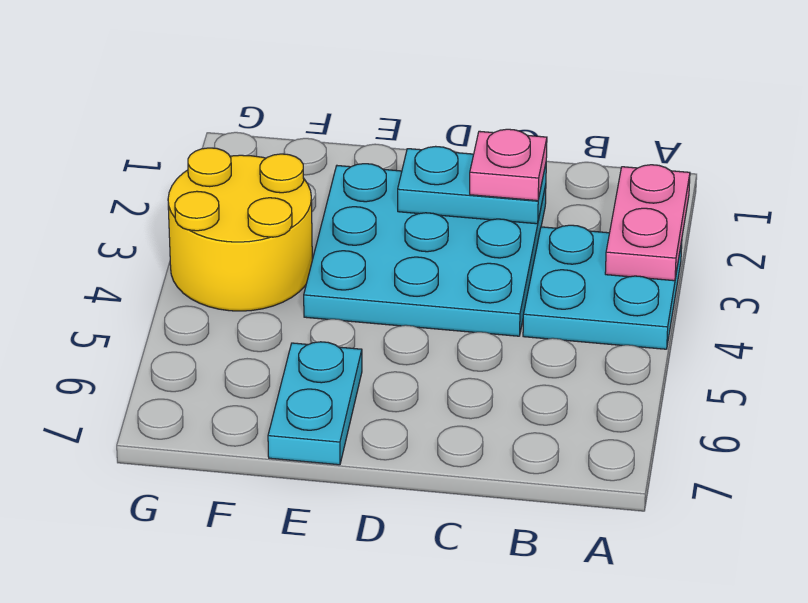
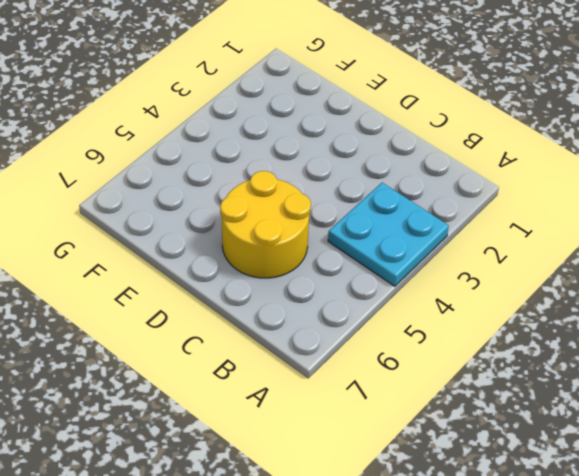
yellow round brick C5:D6 level 1 -> yellow round brick F3:G4 level 1
none -> cyan plate C2:E4 level 1
none -> cyan plate E6:E7 level 1

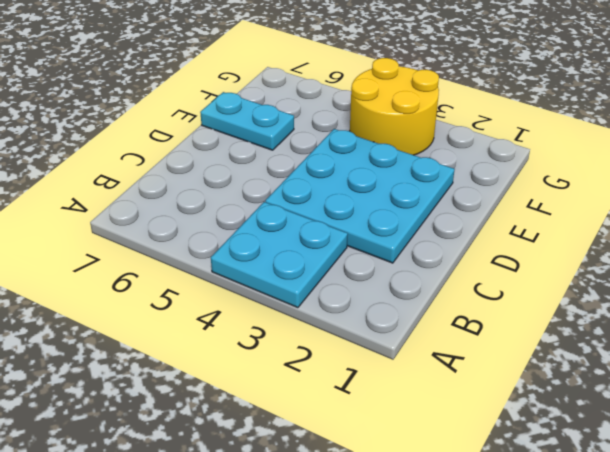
none -> pink plate A2:A3 level 2
none -> cyan plate C2:D2 level 2

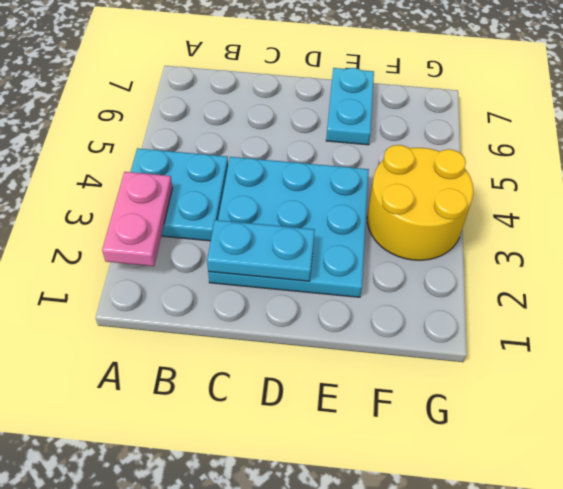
none -> pink plate C2 level 3

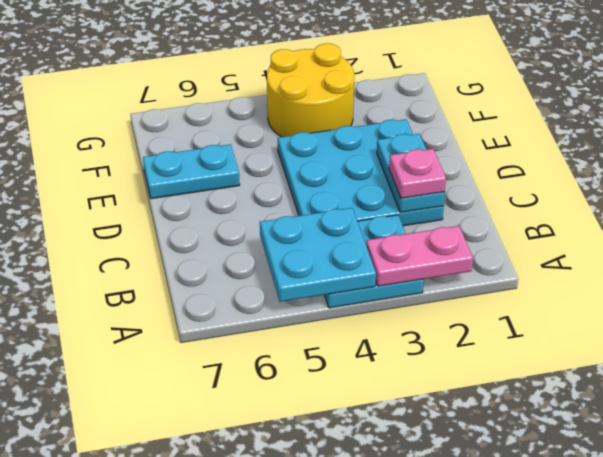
cyan plate A4:B5 level 2 -> none

